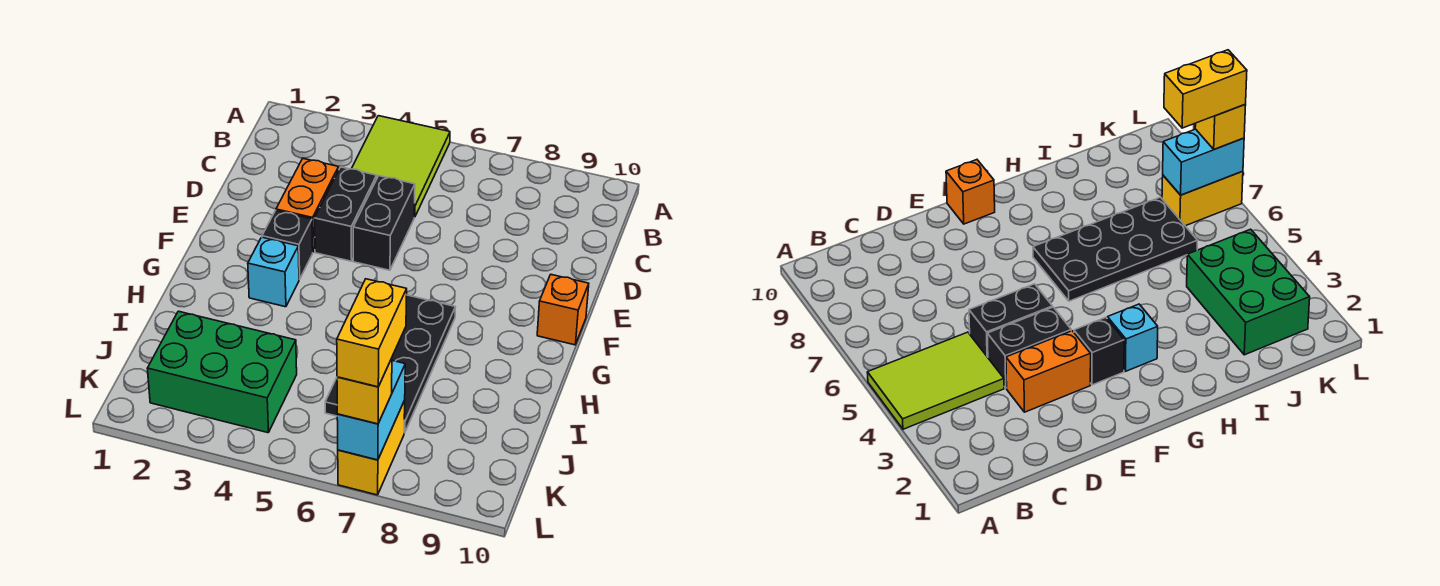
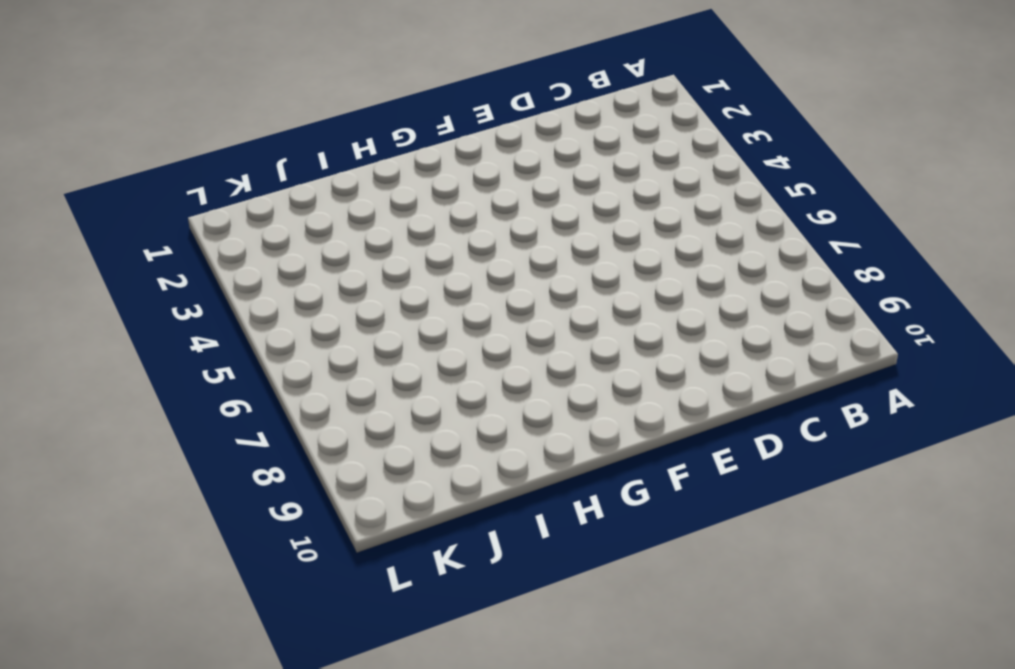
none -> lime tile A4:C5 level 1
none -> orange brick D3:E3 level 1
none -> black brick D4:E4 level 1

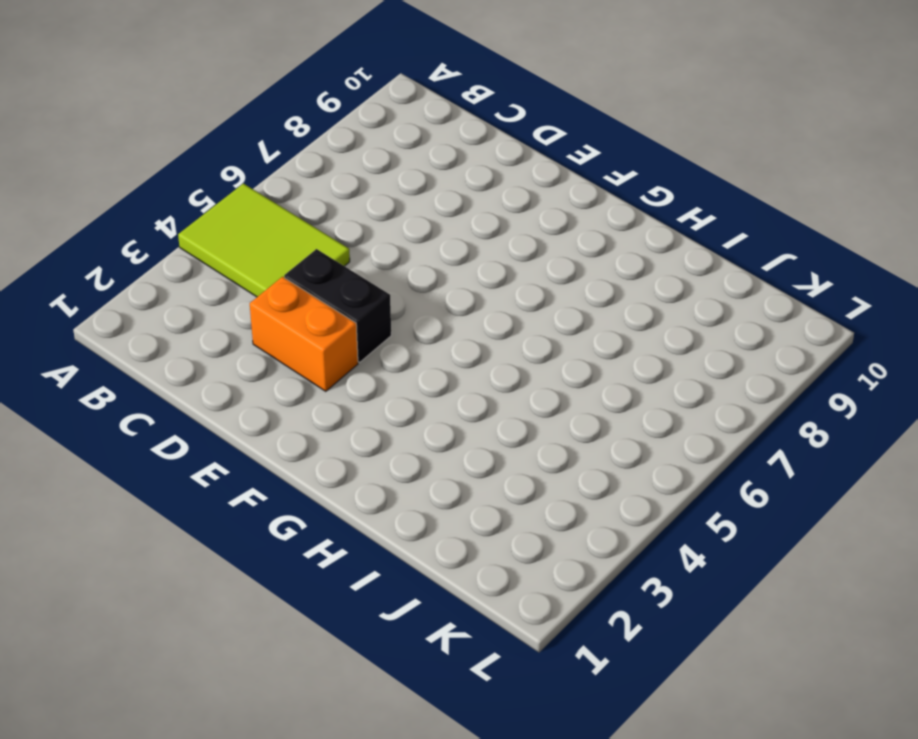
none -> black brick D5:E5 level 1
none -> black brick F3 level 1
none -> orange brick F10 level 1

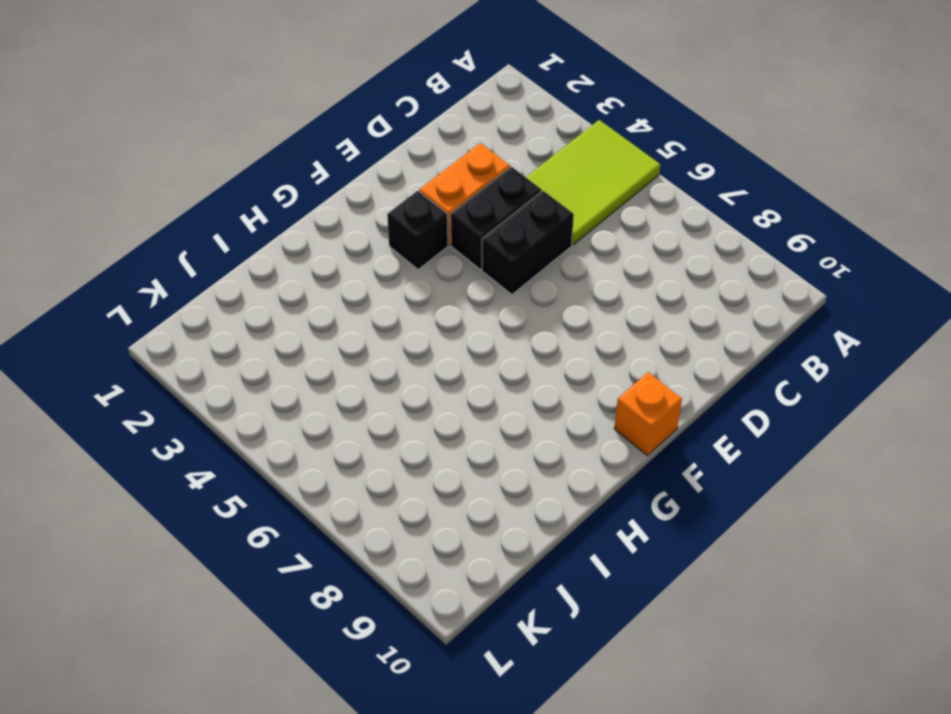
none -> cyan brick G3 level 1
none -> black plate G6:J7 level 1
none -> green brick J2:K4 level 1

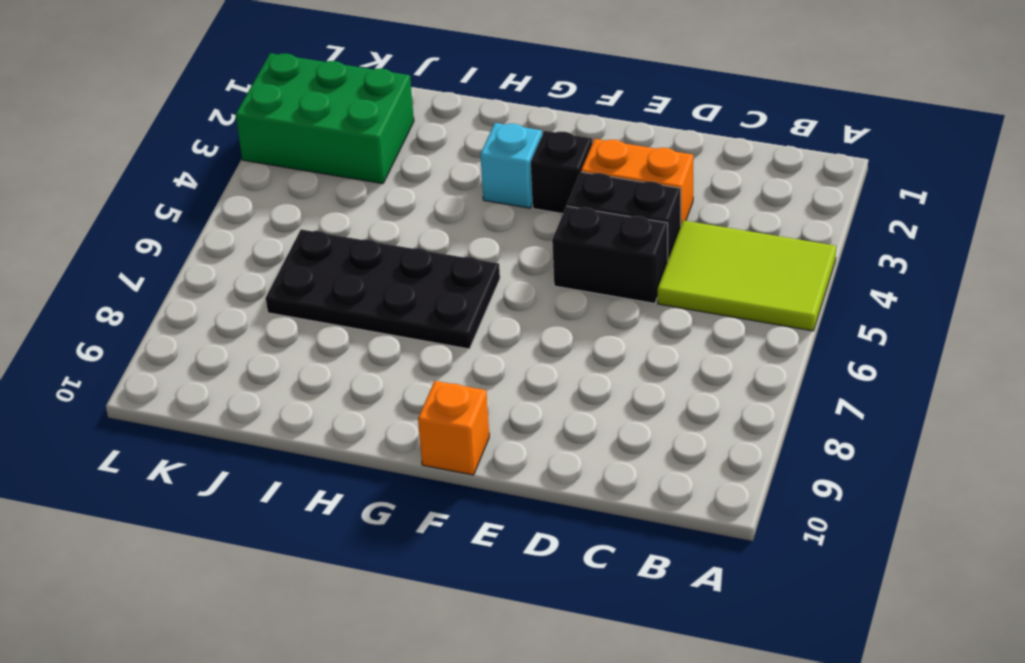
green brick J2:L3 level 1 -> green brick J2:K4 level 1
none -> yellow brick K7:L7 level 1
none -> cyan brick K7:L7 level 2
none -> yellow brick L7 level 3

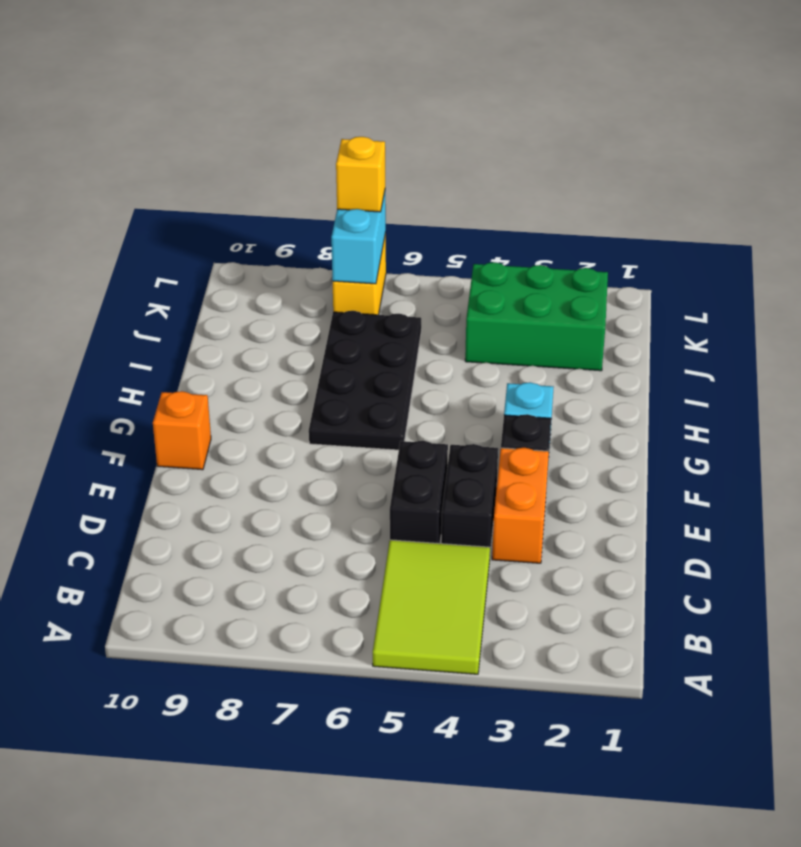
none -> yellow brick K7:L7 level 4

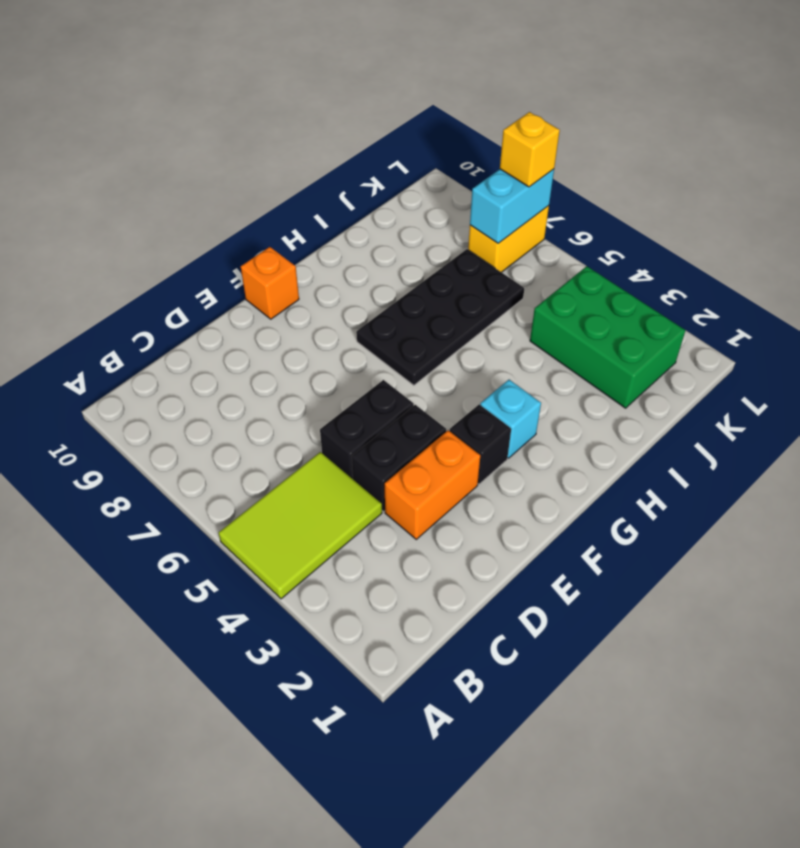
none -> yellow brick K7:L7 level 4

